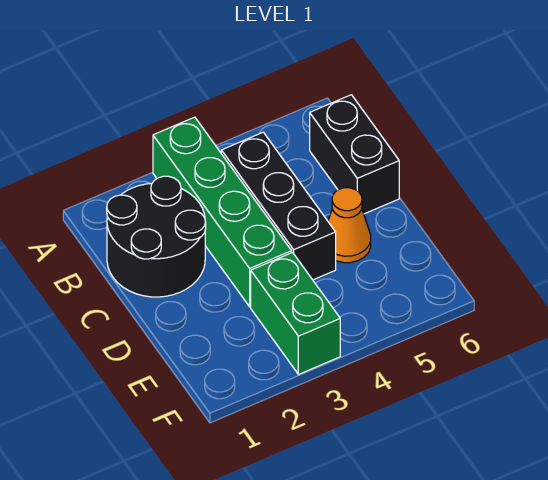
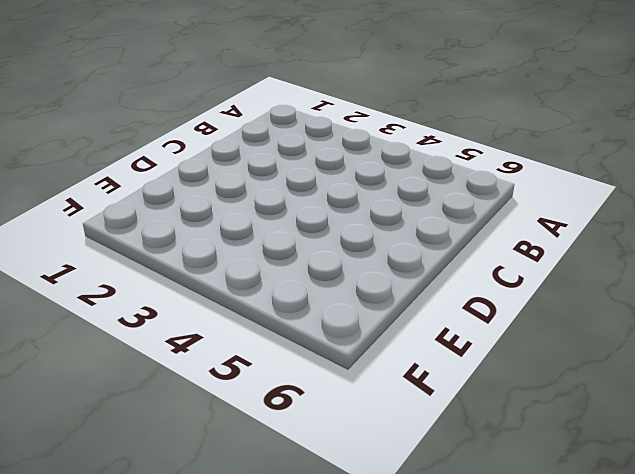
none -> green brick A3:D3 level 1
none -> black round brick B1:C2 level 1

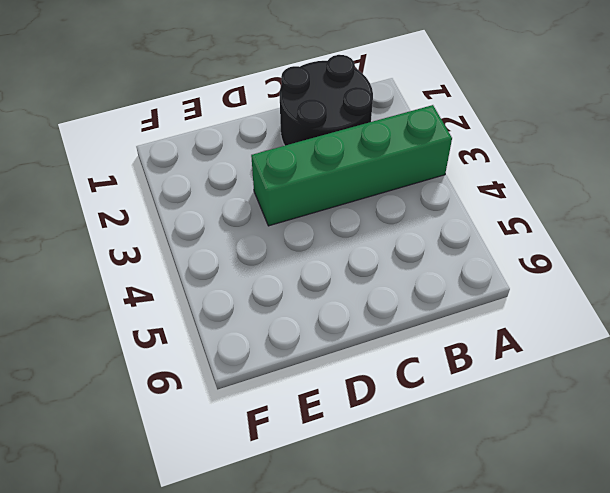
none -> black brick B4:D4 level 1
none -> black brick B6:C6 level 1

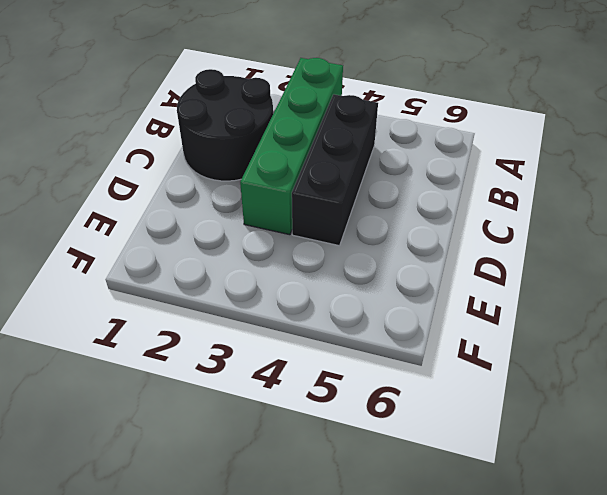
none -> black brick B6:C6 level 1
none -> orange cone D5 level 1

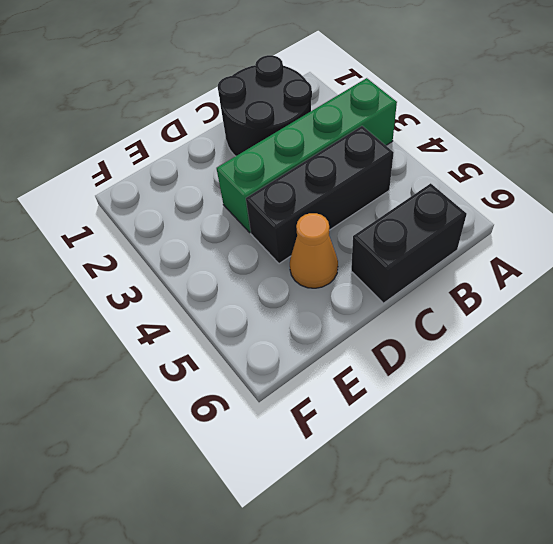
none -> green brick E3:F3 level 1

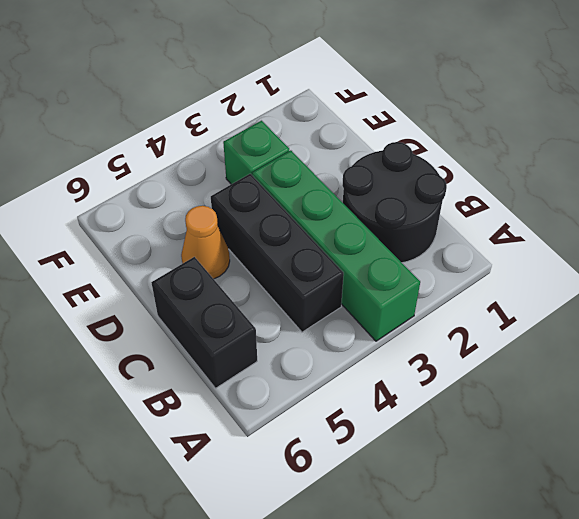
green brick E3 level 1 -> green brick E3:F3 level 1

